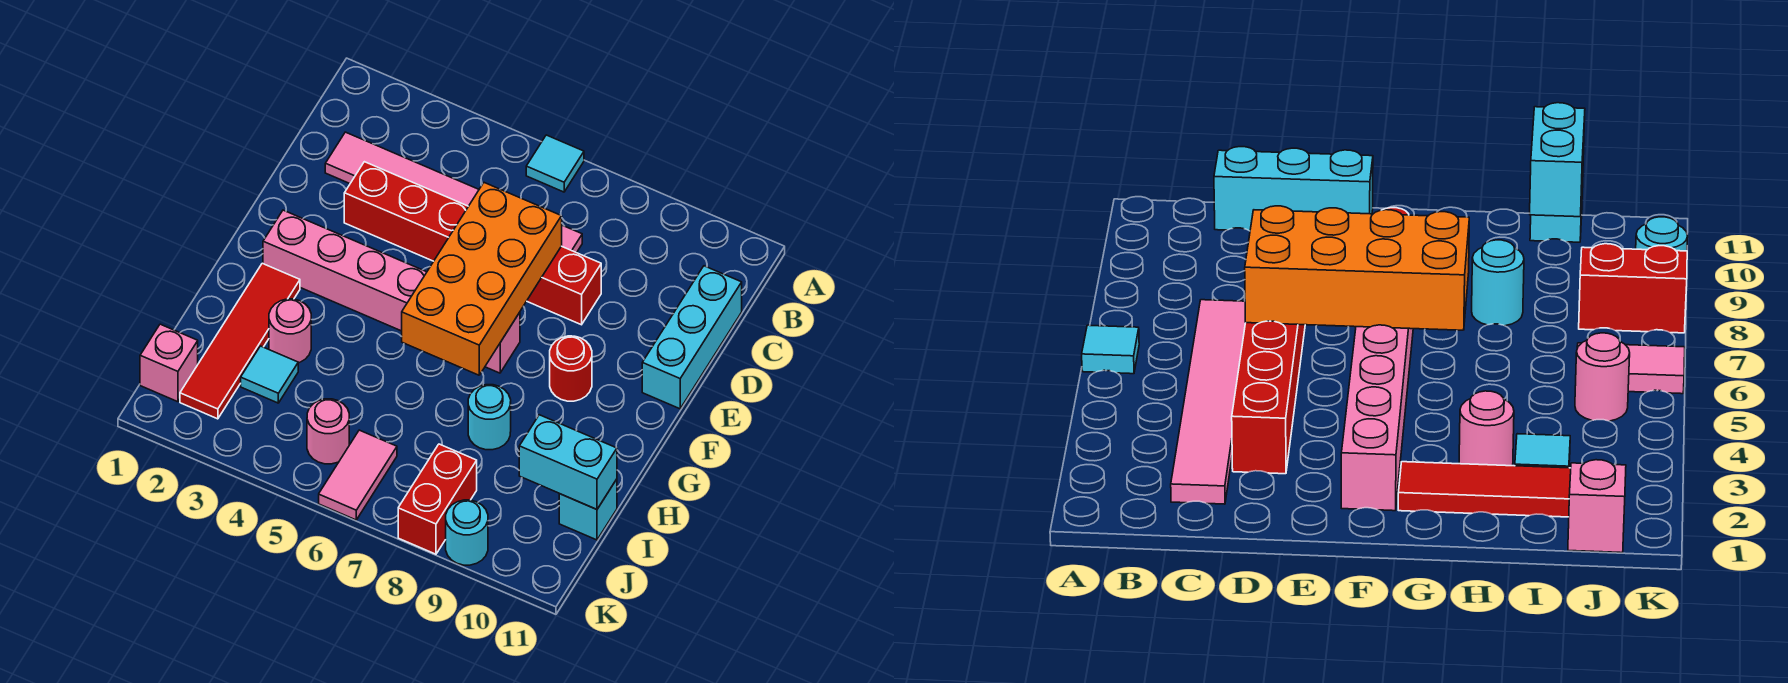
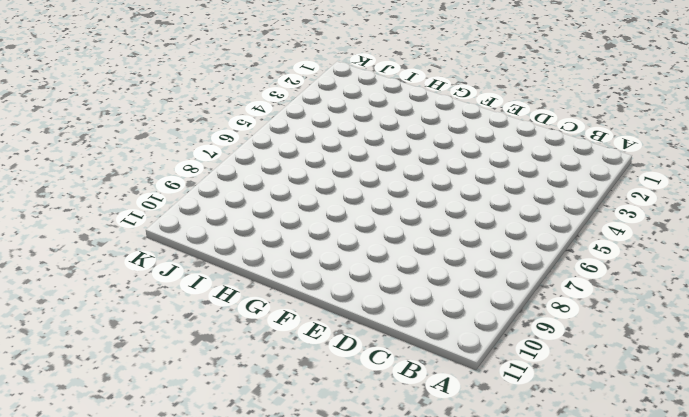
none -> cyan tile A6 level 1
none -> pink tile C2:C7 level 1
none -> cyan brick C11:E11 level 1

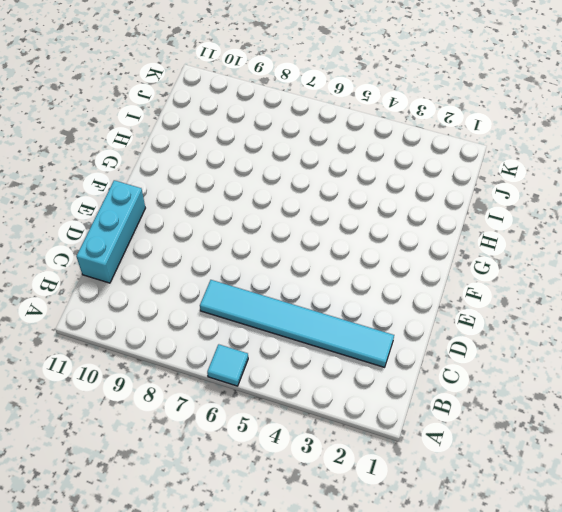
cyan tile C2:C7 level 1 -> pink tile C2:C7 level 1
none -> red brick D3:D8 level 1
none -> pink brick F2:F7 level 1
none -> red round brick F9 level 1

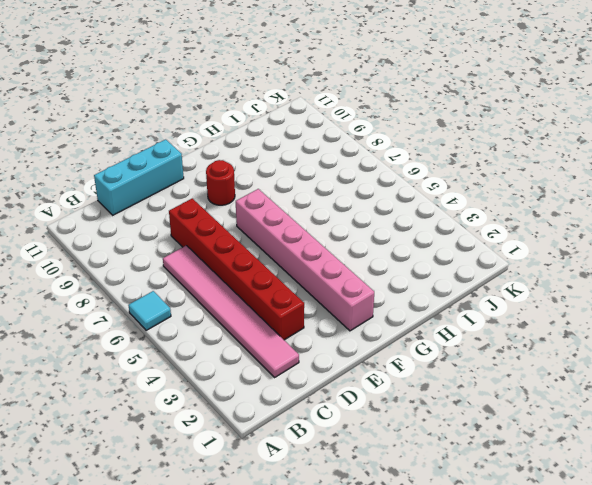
none -> red tile G2:J2 level 1
none -> pink round brick H3 level 1
none -> cyan round brick H8 level 1

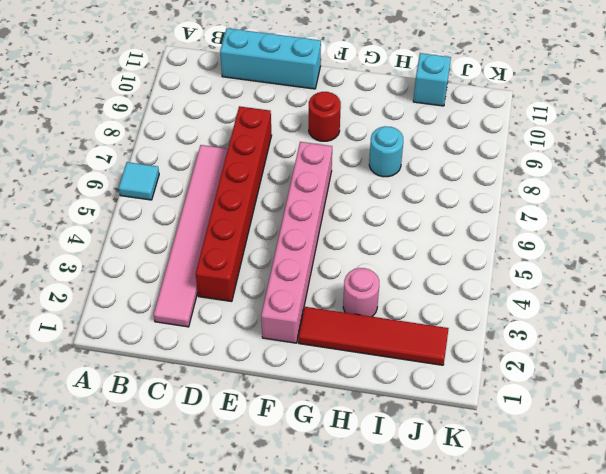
none -> cyan tile I3 level 1
none -> pink brick J1 level 1
none -> pink round brick J5 level 1

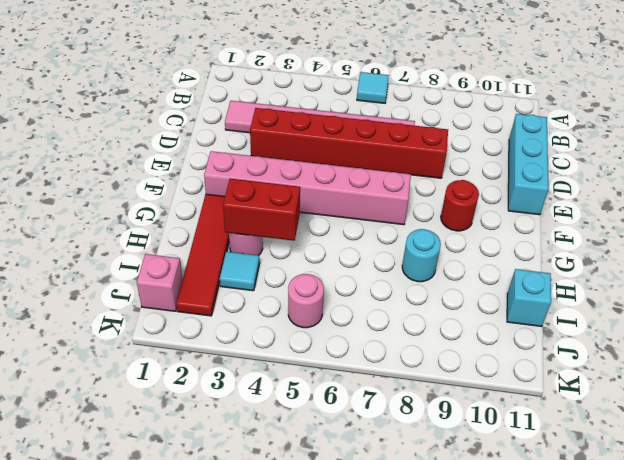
red brick H3:H4 level 2 -> red brick J8:K8 level 1
none -> pink tile J6:K6 level 1
none -> cyan round brick K9 level 1
none -> orange brick D6:G7 level 2

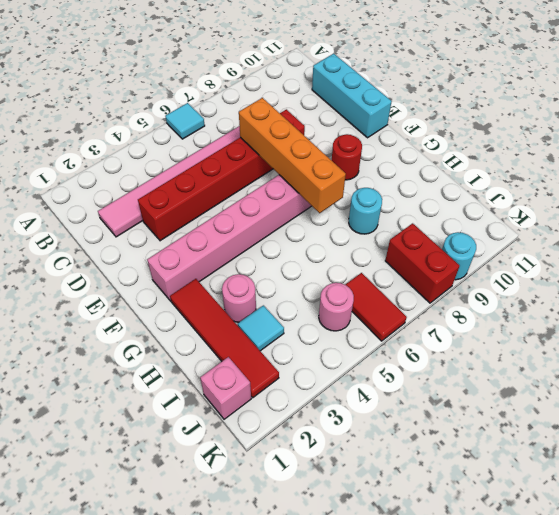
orange brick D7:G7 level 2 -> orange brick D6:G7 level 2
red tile J6:K6 level 1 -> pink tile J6:K6 level 1
none -> cyan brick I11 level 1
none -> cyan brick I10:I11 level 2

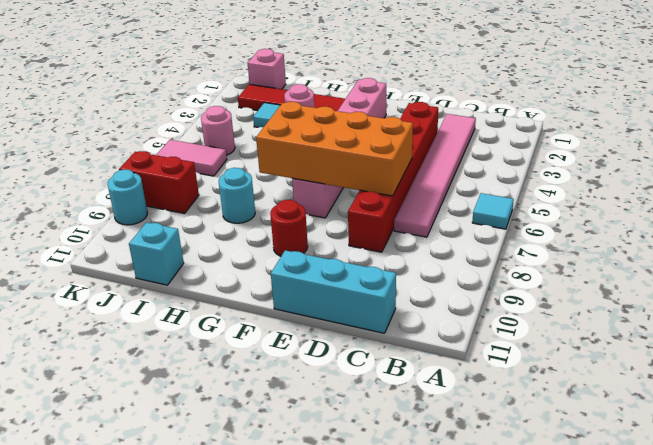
none -> cyan brick I10:I11 level 2

